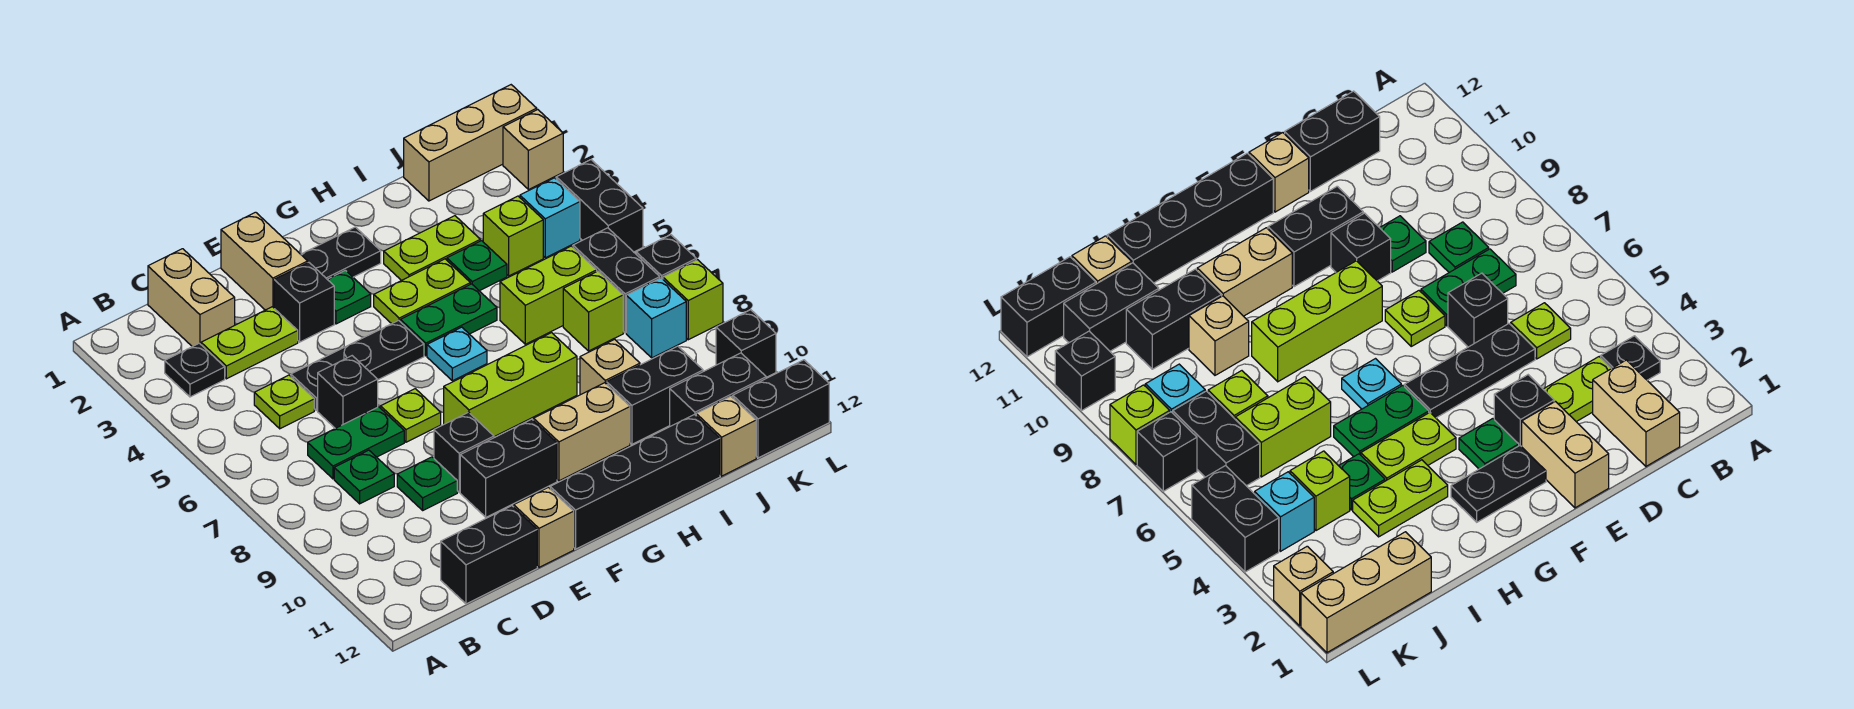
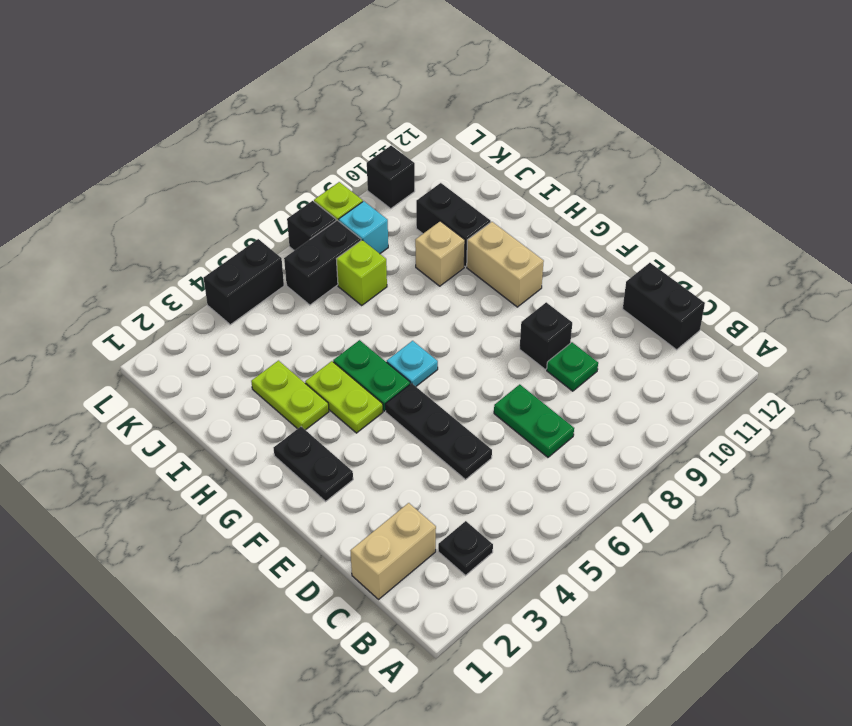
none -> lime plate C3:D3 level 1
none -> lime plate C5 level 1
none -> green plate C8 level 1
none -> black brick D6 level 1

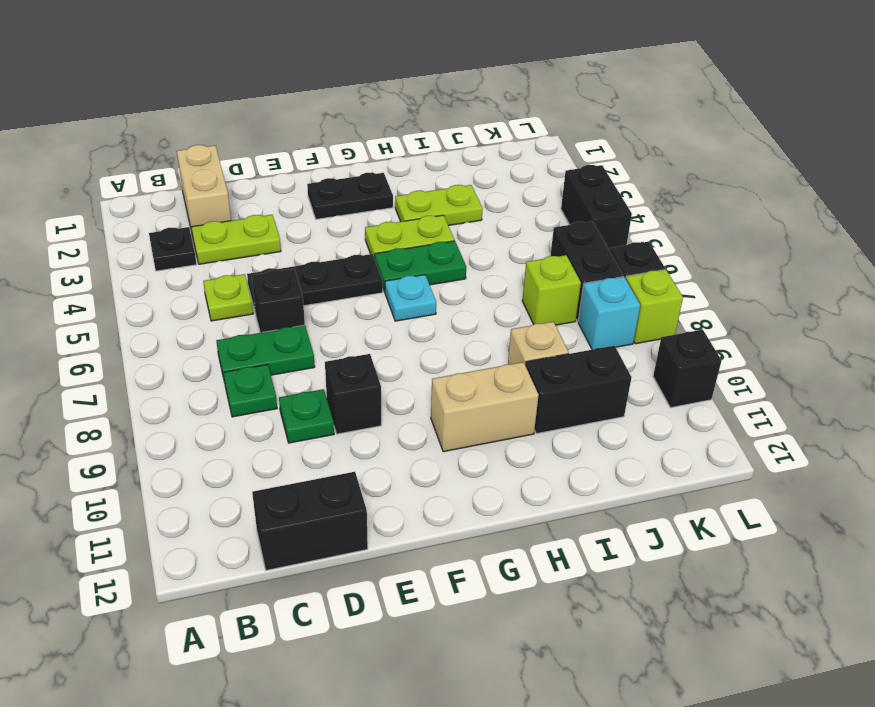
none -> tan brick E1:E2 level 1
none -> black brick E3 level 1
none -> lime plate E7 level 1
none -> black brick E10:F10 level 1

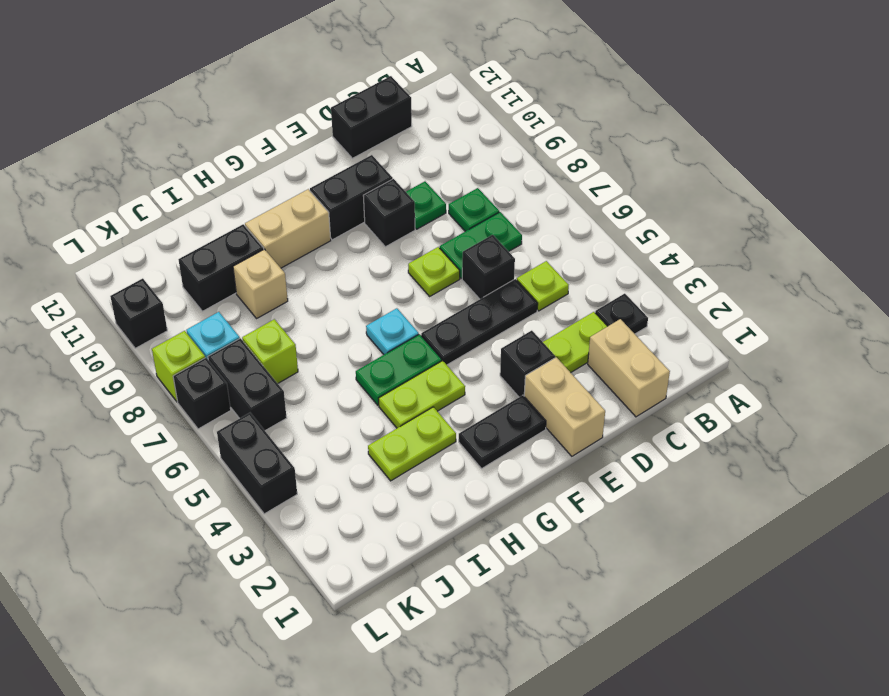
none -> tan brick E12 level 1
none -> green plate F3 level 1
none -> lime brick F8:H8 level 1
none -> black brick F12:I12 level 1

